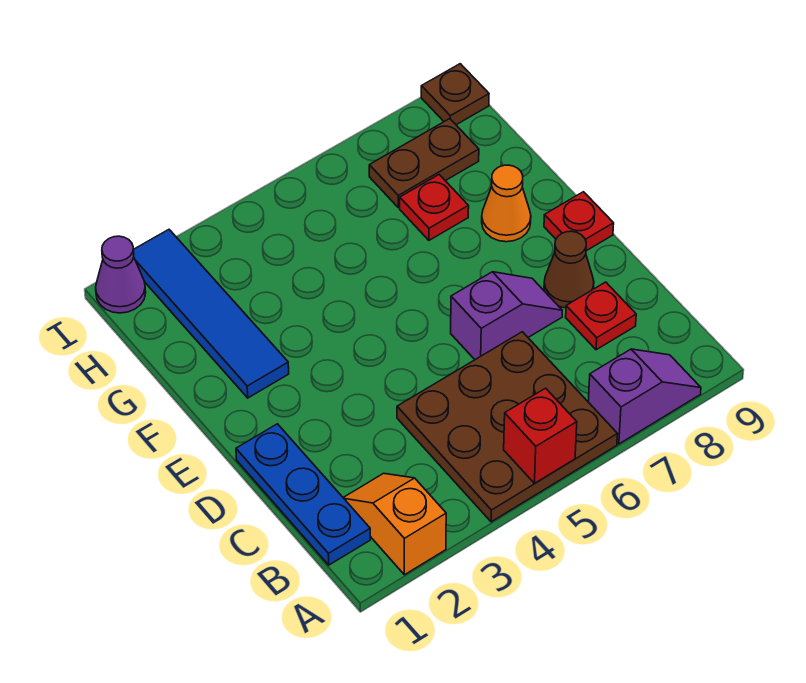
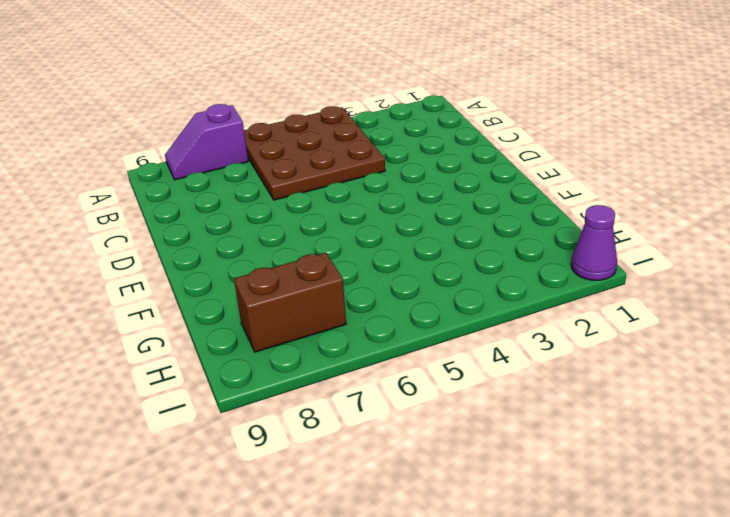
brown brick H7:H8 level 1 -> brown plate H7:H8 level 1
none -> orange slope A2:B2 level 1 top A
none -> blue plate B1:D1 level 1
none -> red plate C8 level 1

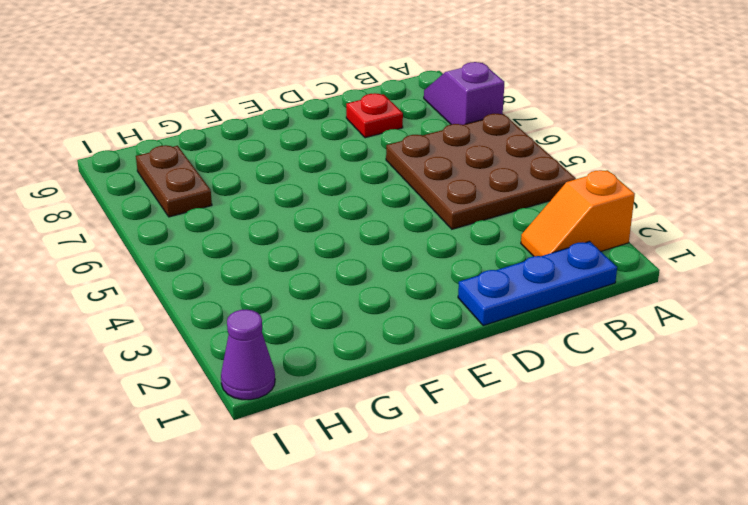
none -> purple slope D6:D7 level 1 top 6
none -> brown cone D8 level 1
none -> red plate E9 level 1

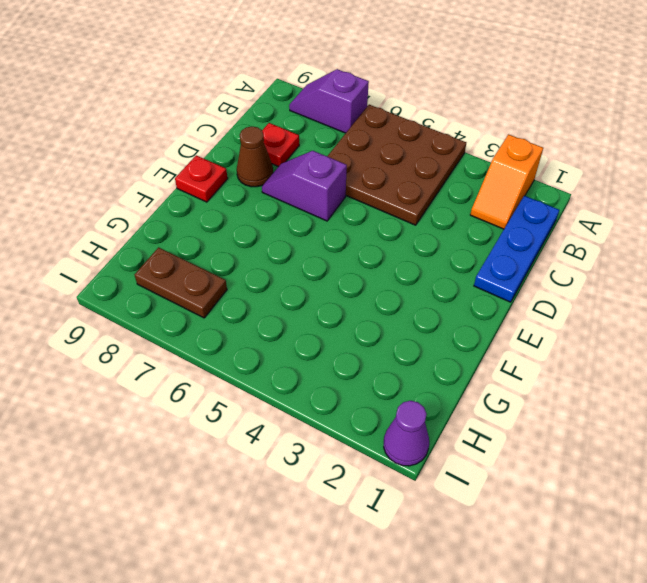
none -> blue tile F2:I2 level 1
none -> orange cone F8 level 1
none -> red plate G7 level 1

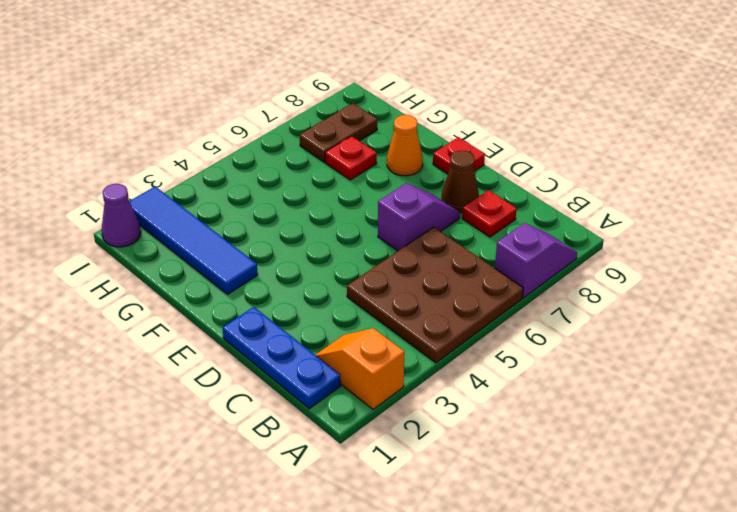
none -> brown plate I9 level 1
none -> red brick A5 level 2

